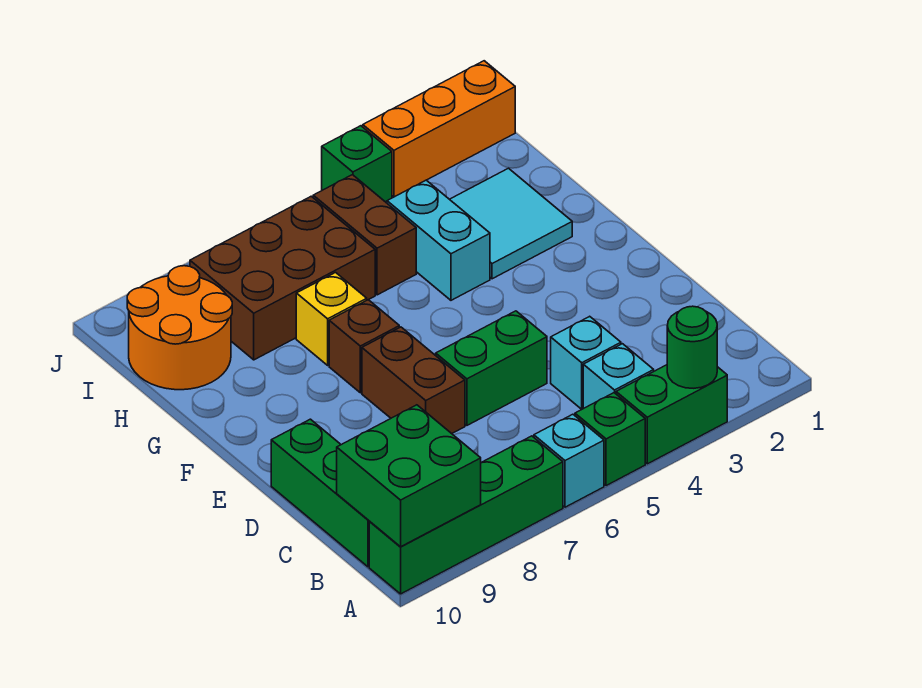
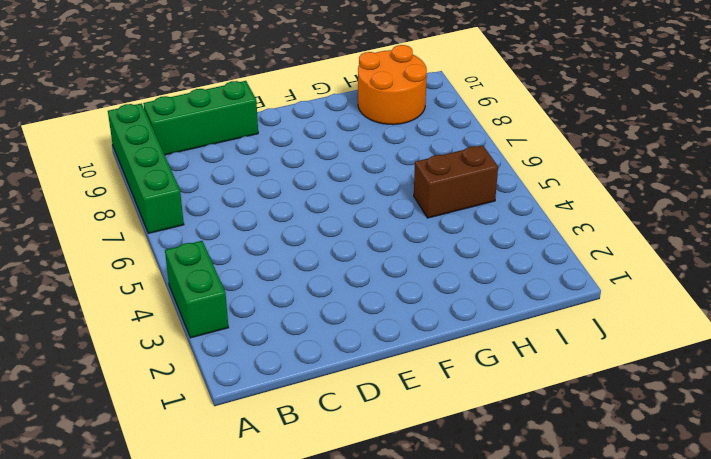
none -> green brick A5 level 1
none -> cyan brick A6 level 1
none -> cyan brick B4 level 1

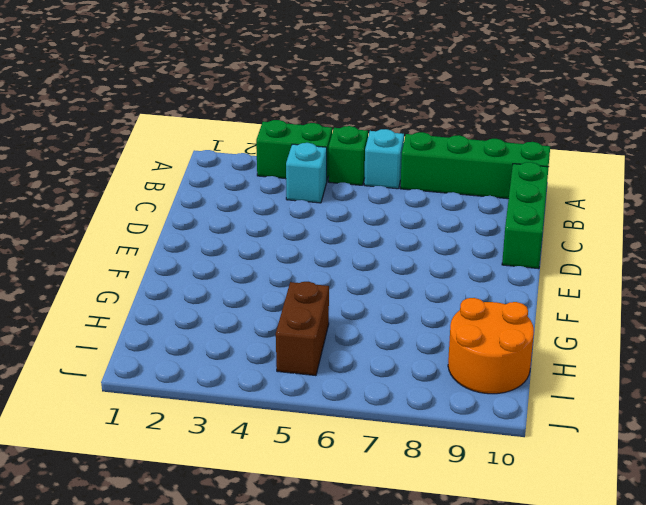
none -> cyan brick C4 level 1
none -> green brick D5:D6 level 1
none -> brown brick D7:E7 level 1

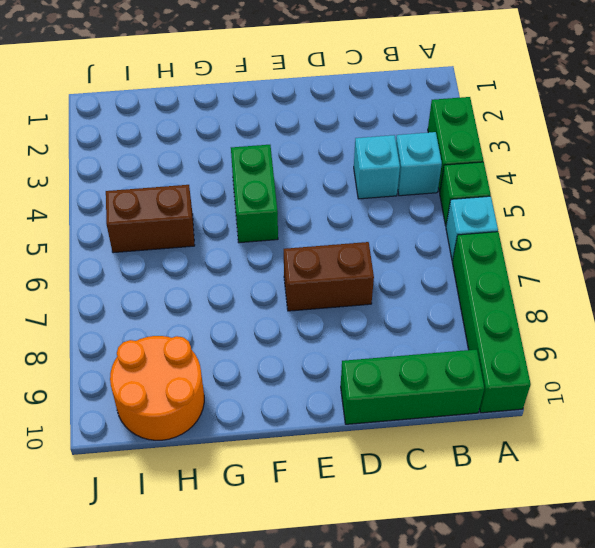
green brick F4:F5 level 1 -> green brick D5:D6 level 1
none -> brown brick F7 level 1
none -> cyan tile G2:H3 level 1
none -> cyan brick G4:H4 level 1

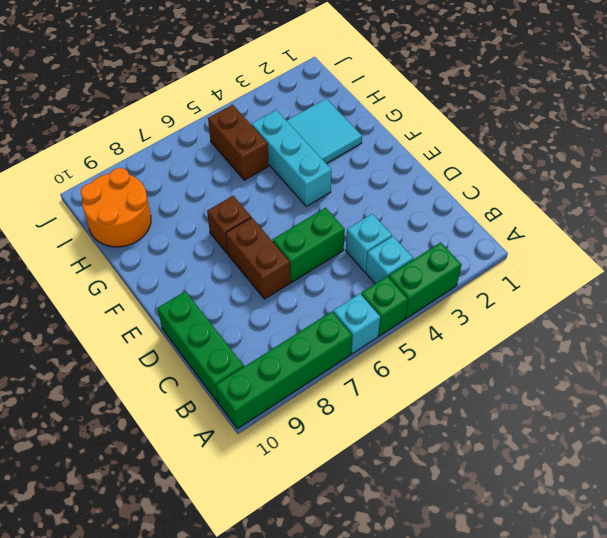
cyan brick F4:H4 level 1 -> cyan brick G4:H4 level 1
none -> yellow brick G7 level 1
none -> brown brick H6:I8 level 1
none -> orange brick J1:J3 level 1

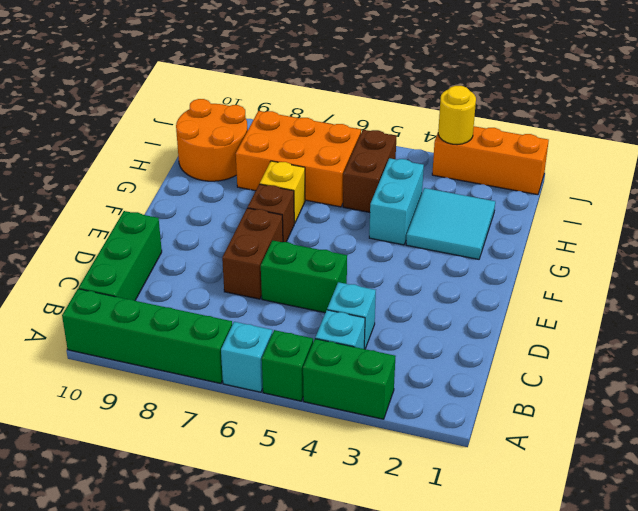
orange brick H6:I8 level 1 -> brown brick H6:I8 level 1
yellow round brick J3 level 2 -> none
none -> green brick J4 level 1
none -> green round brick A3 level 2
none -> green brick A9:B10 level 2

